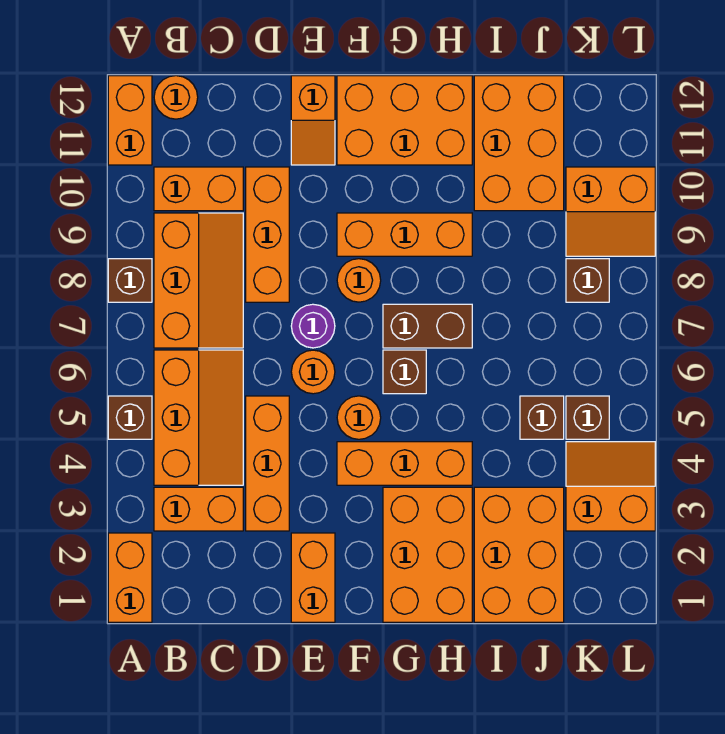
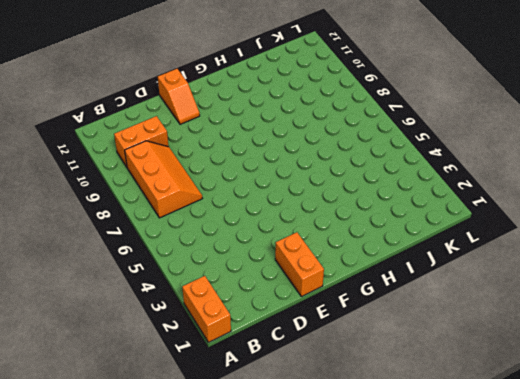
none -> brown brick A5 level 1
none -> brown brick A8 level 1
none -> orange brick A11:A12 level 1
none -> orange brick B3:C3 level 1

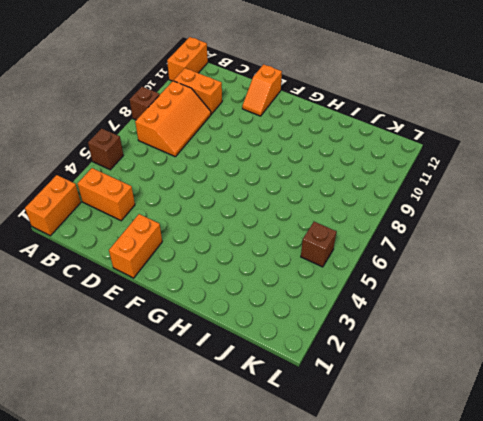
none -> orange slope B4:C6 level 1 top B
none -> orange round brick B12 level 1
none -> orange brick D3:D5 level 1
none -> orange brick D8:D10 level 1

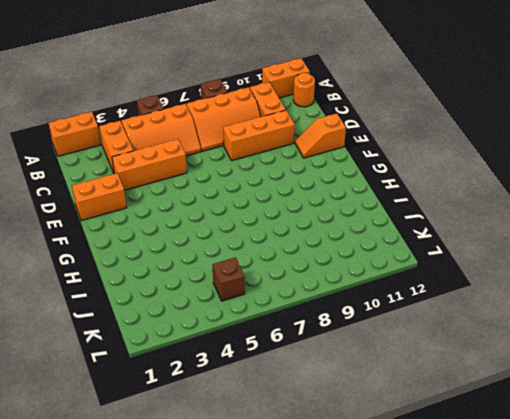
none -> orange round brick E6 level 1
none -> purple round brick E7 level 1
none -> orange brick F4:H4 level 1
none -> orange round brick F5 level 1

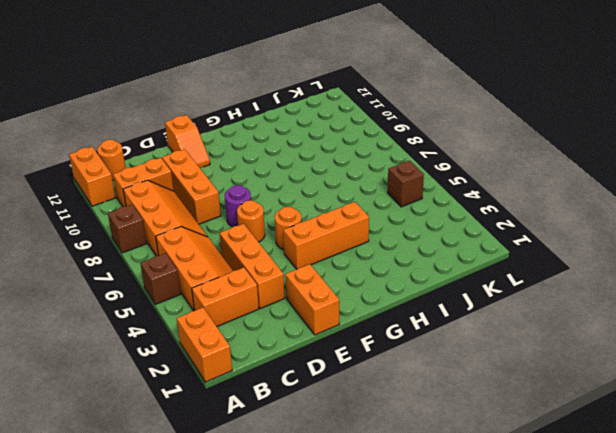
none -> orange round brick F8 level 1
none -> orange brick F9:H9 level 1
none -> orange brick F11:H12 level 1
none -> orange brick G1:H3 level 1

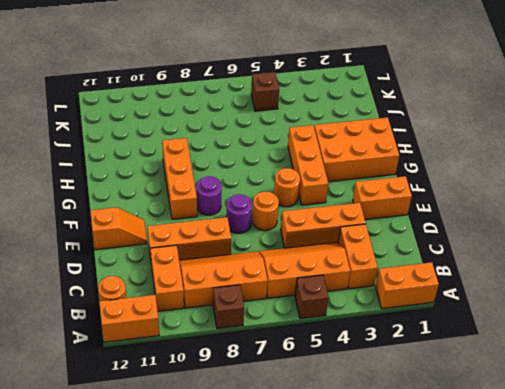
purple round brick F8 level 1 -> orange round brick F8 level 1
none -> orange brick F11:H12 level 1
none -> brown brick G6 level 1
none -> brown brick G7:H7 level 1
none -> orange brick I1:J3 level 1

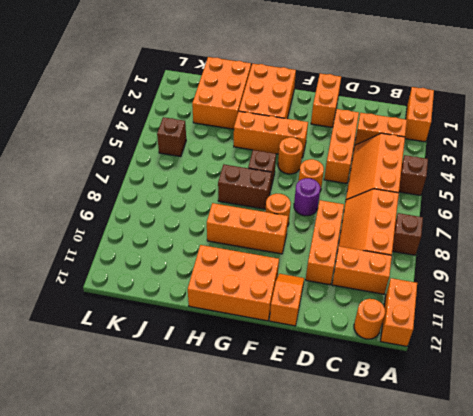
none -> orange brick I10:J12 level 1
none -> brown brick J5 level 1
none -> orange slope K3:L4 level 1 top 3
none -> brown brick K8 level 1

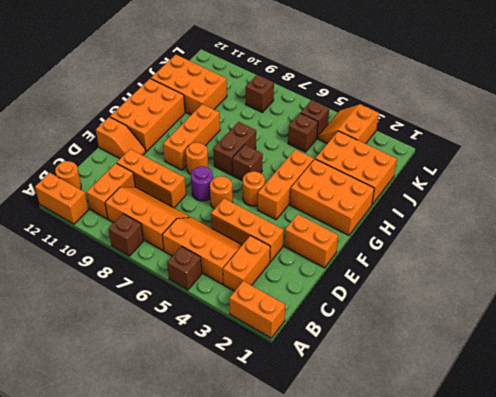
none -> orange slope K9:L10 level 1 top 10

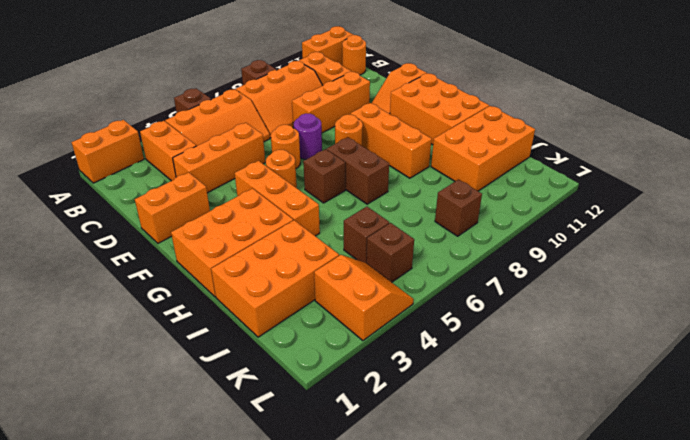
none -> orange slope K9:L10 level 1 top 10

